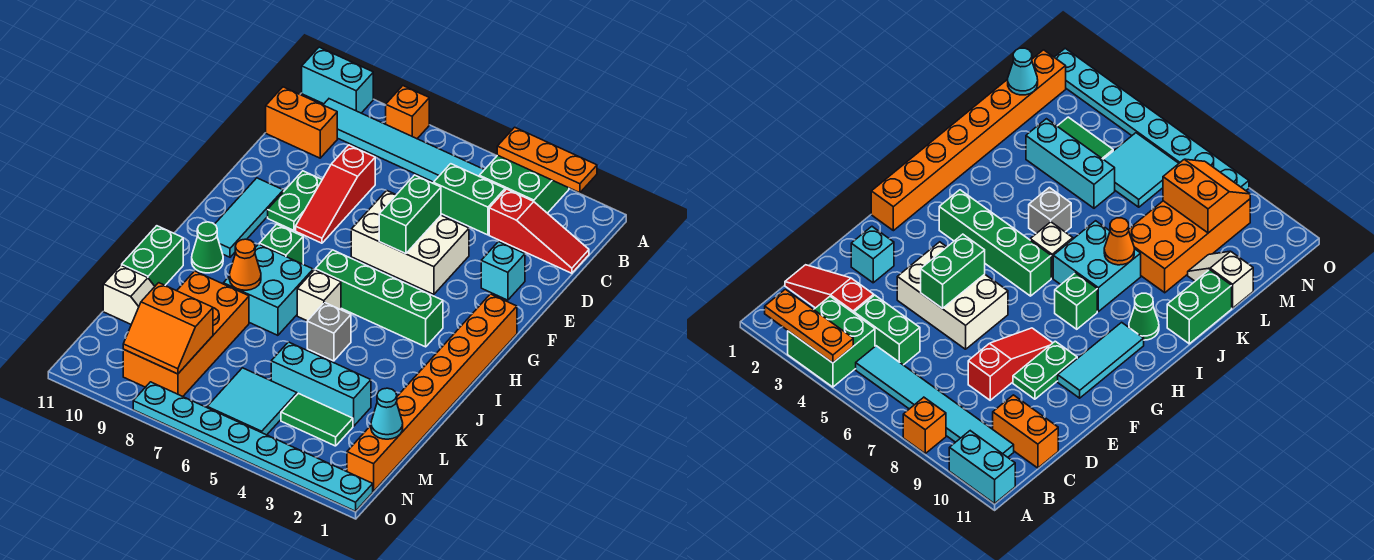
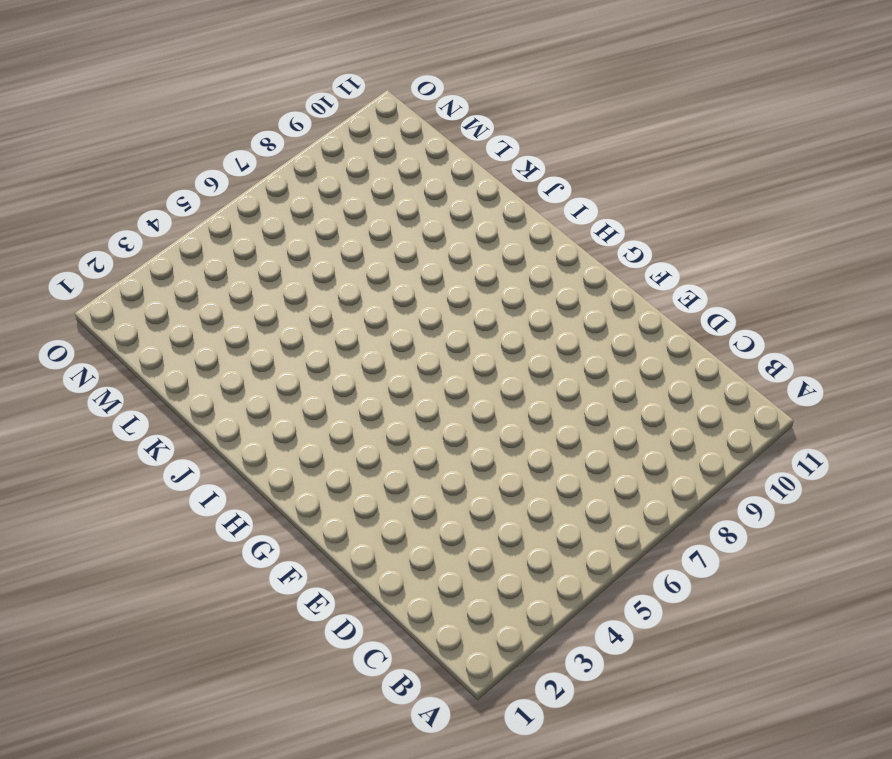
none -> green brick A3:B4 level 1
none -> orange brick A8 level 1
none -> cyan brick A10:A11 level 1
none -> cyan tile B5:B10 level 1

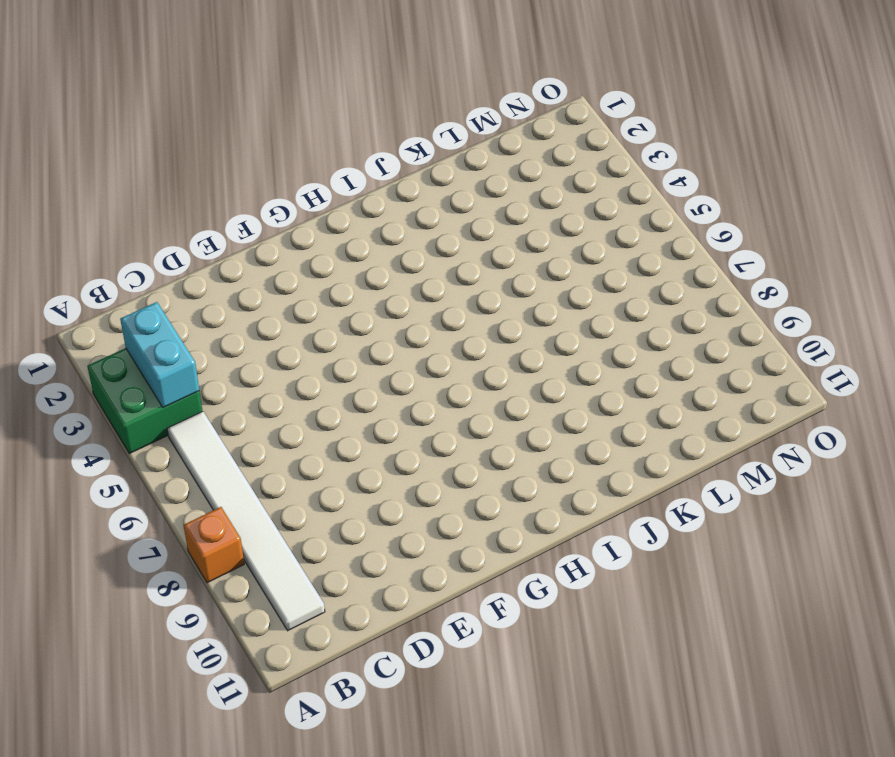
cyan brick B3:B4 level 2 -> cyan brick A10:A11 level 1
white tile B5:B10 level 1 -> cyan tile B5:B10 level 1
none -> red slope C1:C3 level 1 top 3
none -> green brick C4:C5 level 1
none -> orange brick C10:C11 level 1
none -> red slope D8:F8 level 1 top D

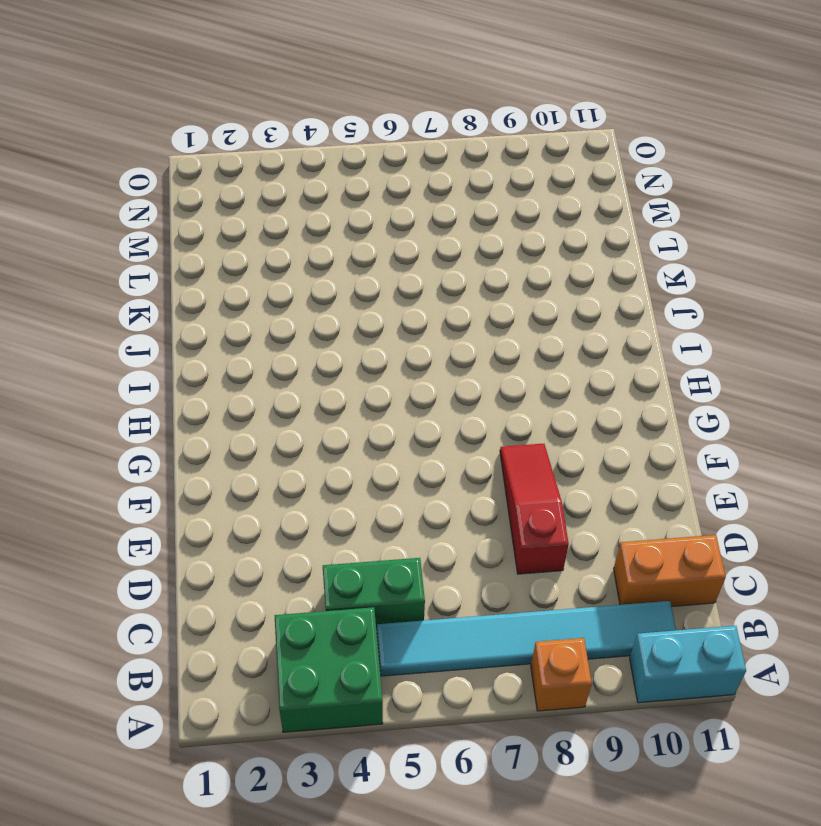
none -> red slope C1:C3 level 1 top 3
none -> cyan brick E2 level 1
none -> white brick E4:F6 level 1
none -> green plate E9:F9 level 1

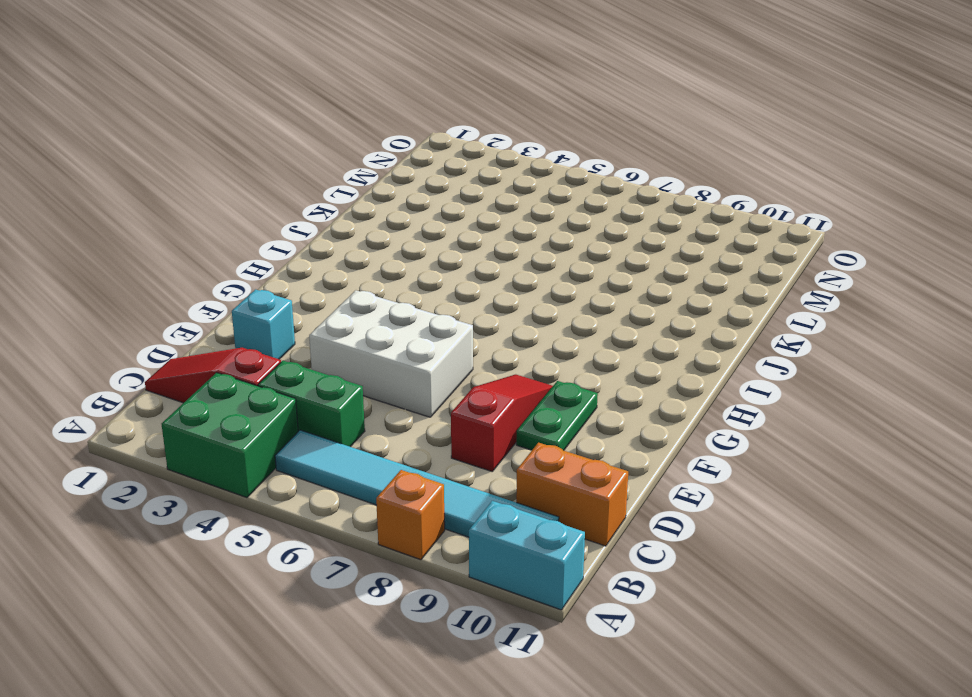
none -> cyan tile F10:H10 level 1
none -> orange brick G1:N1 level 1
none -> green brick H3:H6 level 1
none -> green brick H8 level 1

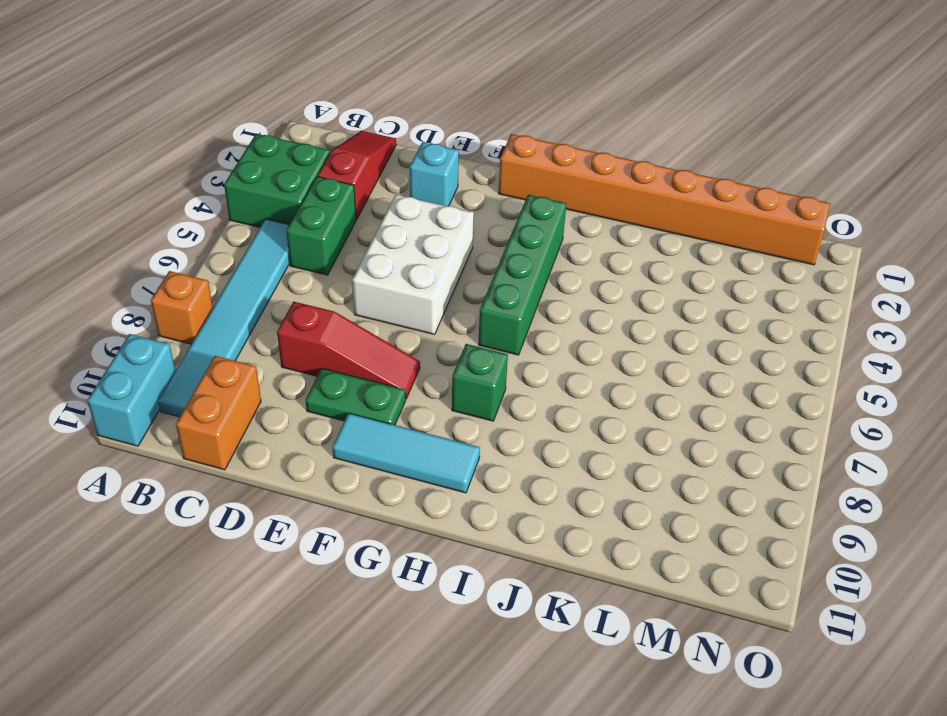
none -> white brick I6 level 1
none -> cyan brick I7:J8 level 1
none -> green cone I10 level 1
none -> grey brick J5 level 1

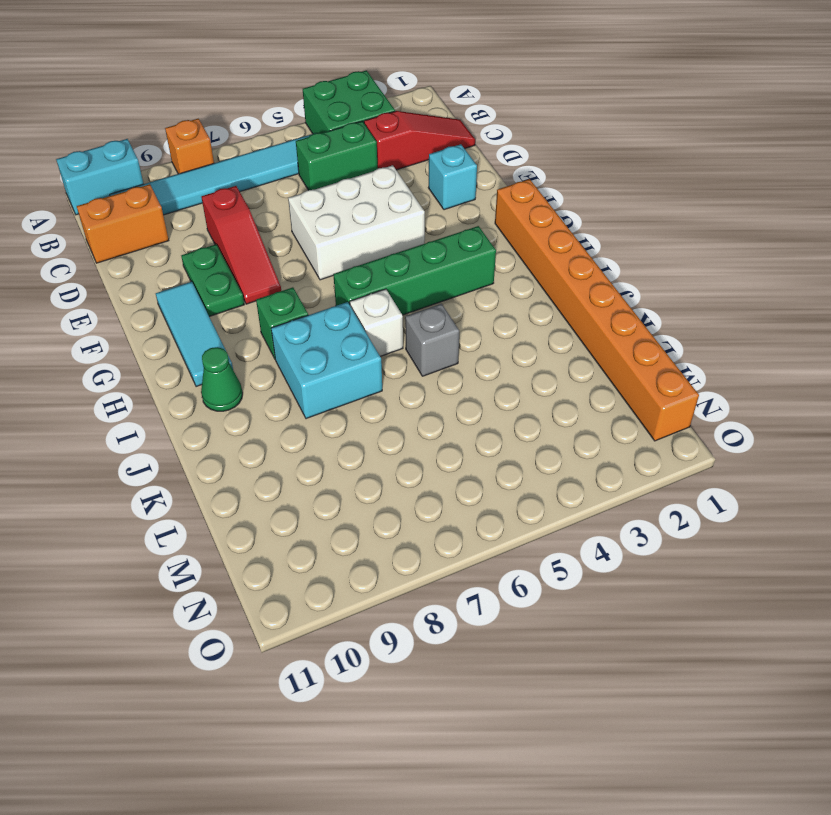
none -> green brick J11:K11 level 1
none -> orange brick K8:N9 level 1
none -> cyan brick L3:L5 level 1
none -> white slope L10:L11 level 1 top 11

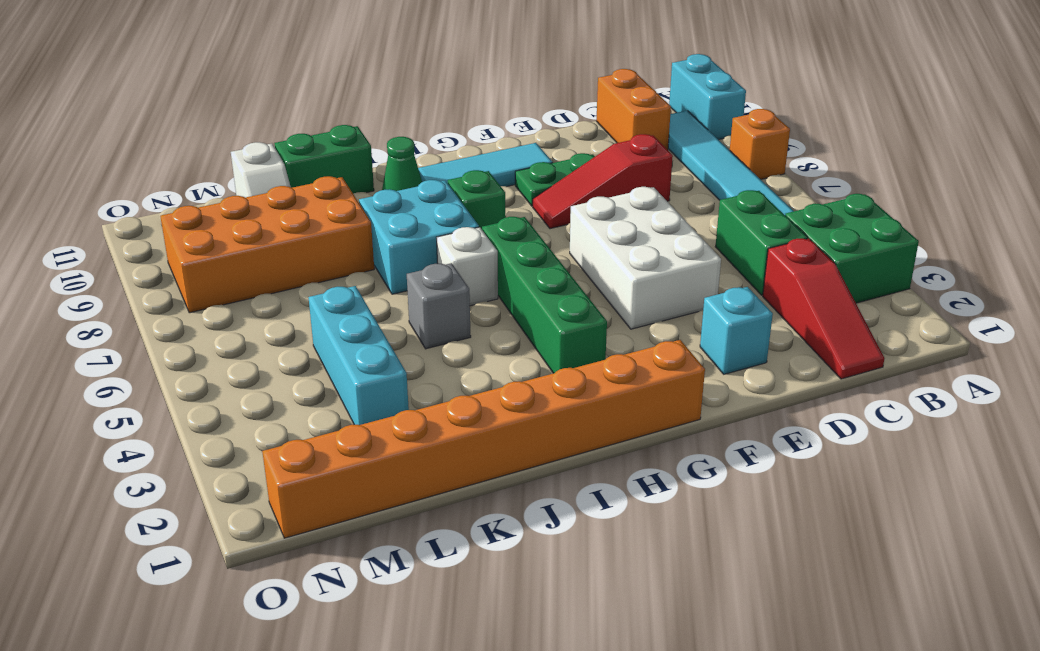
none -> green tile M3:M4 level 1
none -> cyan tile M5:N6 level 1
none -> cyan plate O1:O8 level 1
none -> orange plate A2:A4 level 2

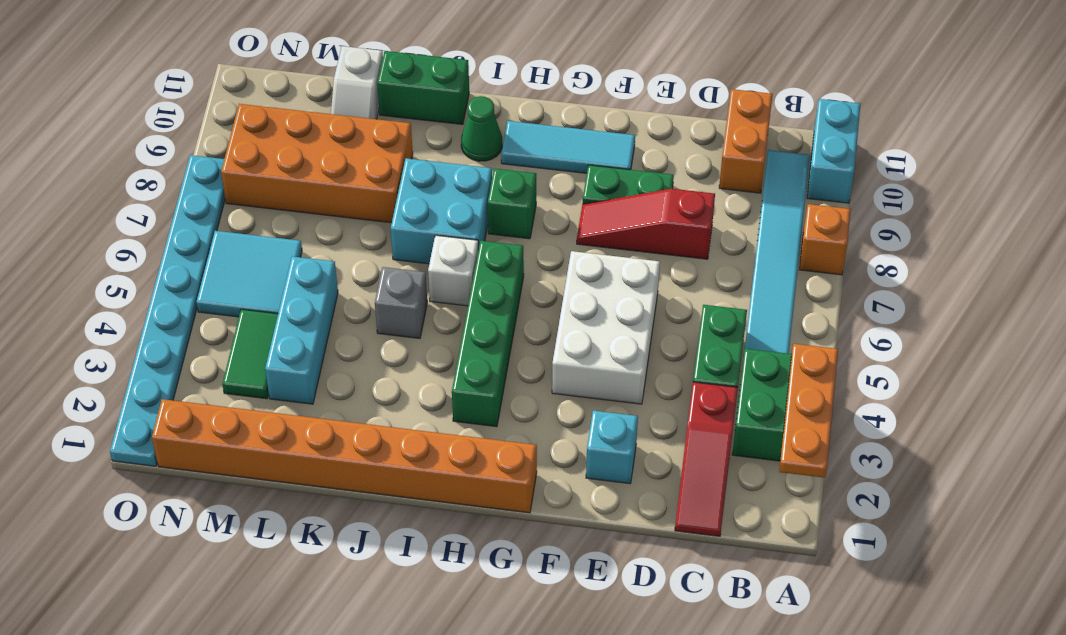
none -> green brick E5:F5 level 2
none -> orange cone J8 level 2
none -> cyan cone M1 level 2
none -> orange slope M8:N9 level 2 top M

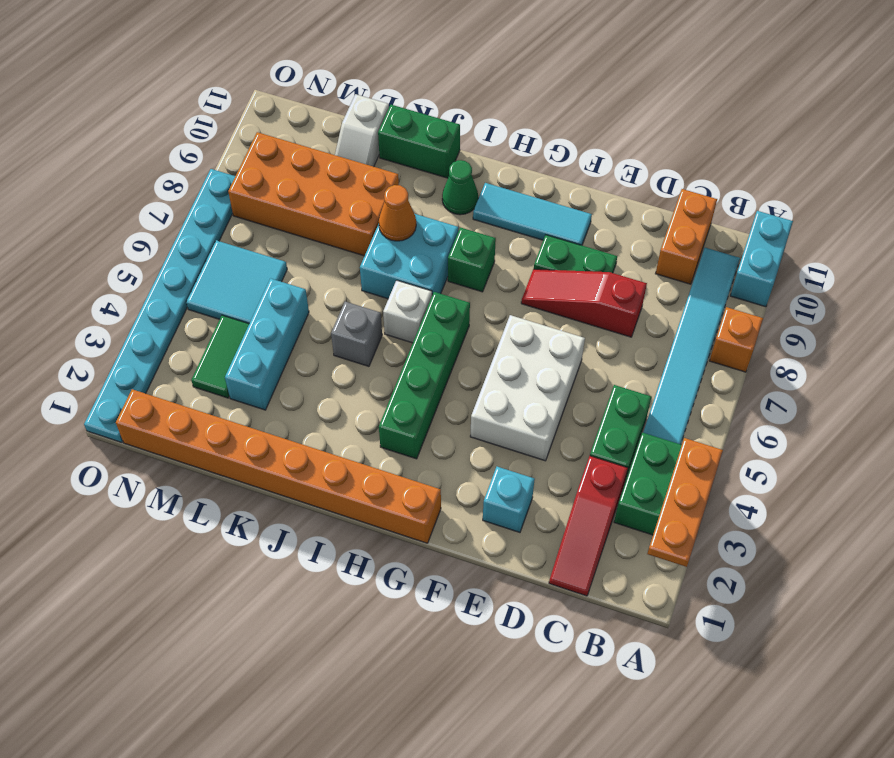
none -> green brick E5:F5 level 2
none -> cyan cone M1 level 2
none -> orange slope M8:N9 level 2 top M

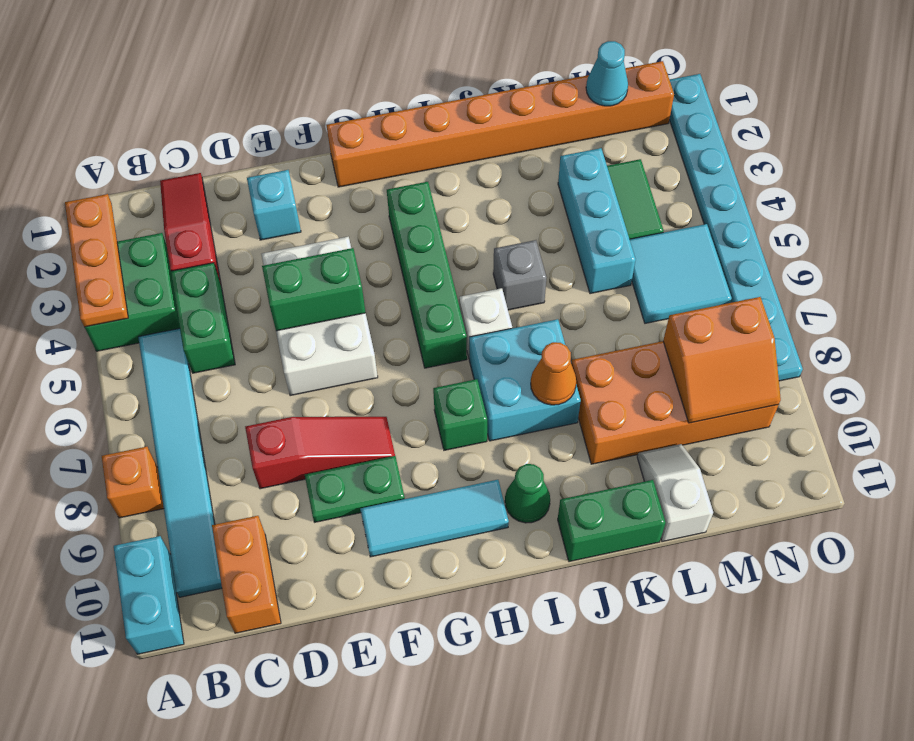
orange slope M8:N9 level 2 top 8 -> orange slope M8:N9 level 2 top M

